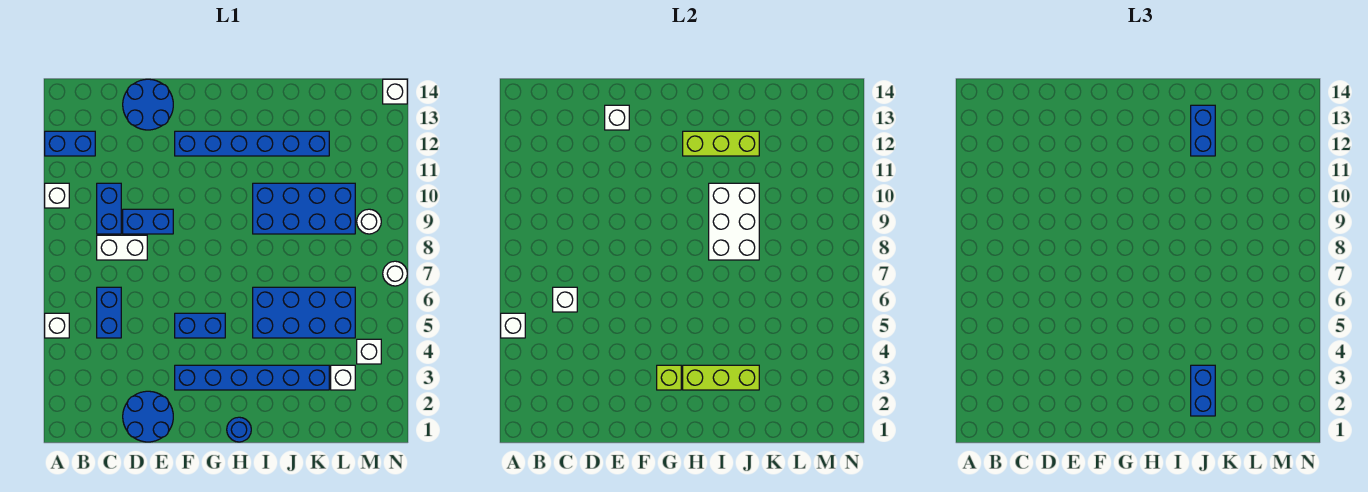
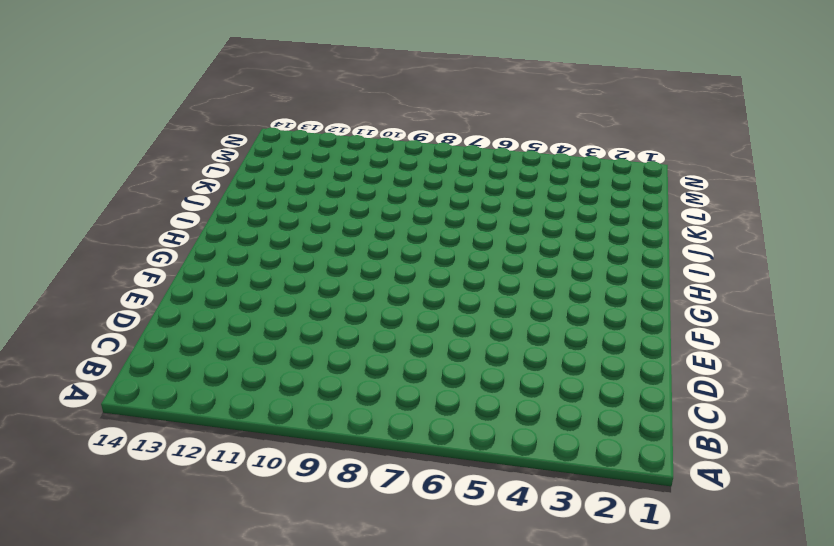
none -> white brick A5 level 1
none -> white brick A10 level 1
none -> blue brick A12:B12 level 1

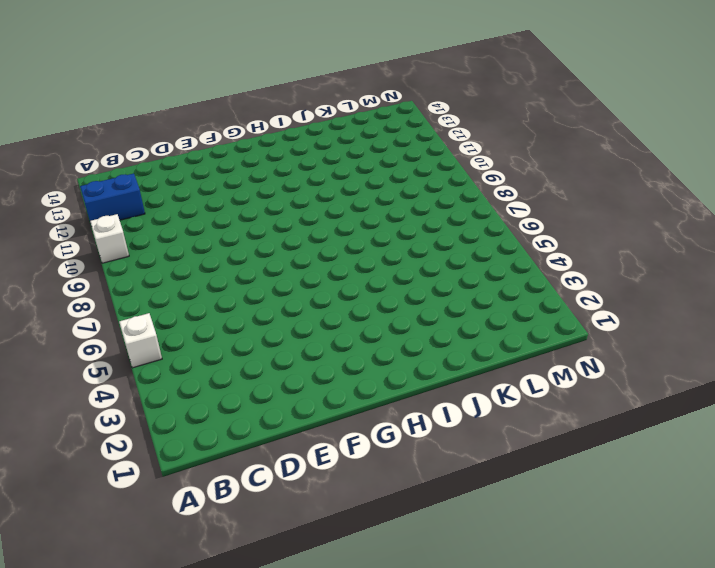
none -> blue brick C5:C6 level 1
none -> white brick C8:D8 level 1
none -> blue brick C9:C10 level 1

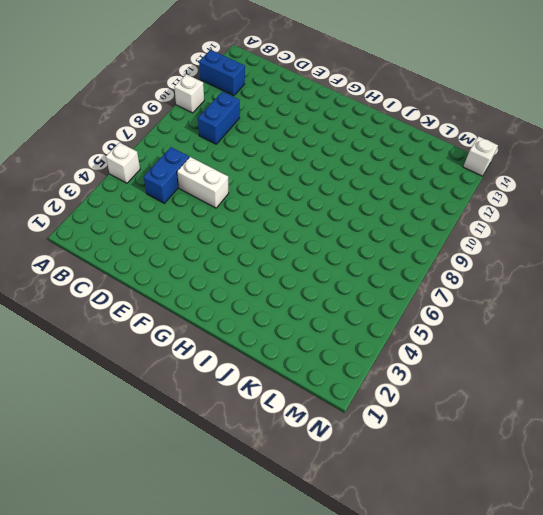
white brick D6:E6 level 1 -> white brick C8:D8 level 1
none -> blue round brick D1:E2 level 1
none -> blue brick D9:E9 level 1
none -> blue round brick D13:E14 level 1

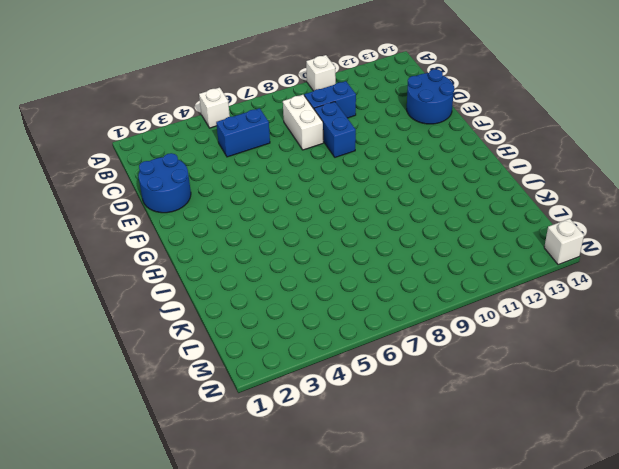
none -> blue brick A12:B12 level 1
none -> blue brick F3:K3 level 1
none -> blue brick F5:G5 level 1

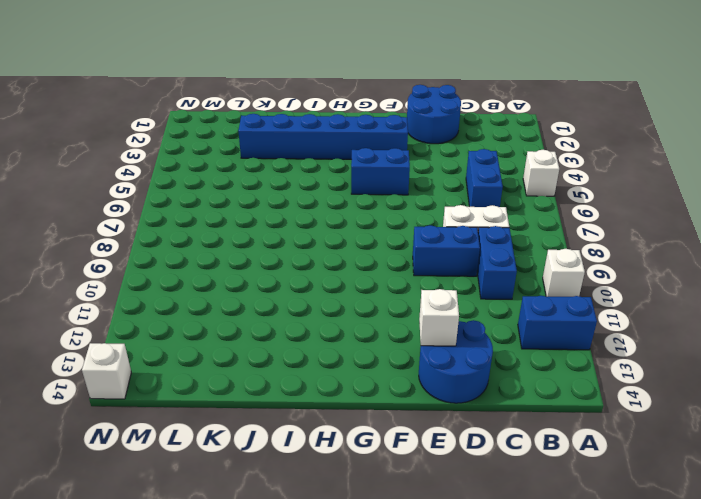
none -> blue brick F12:K12 level 1
none -> blue round brick H1 level 1
none -> blue brick I5:L6 level 1

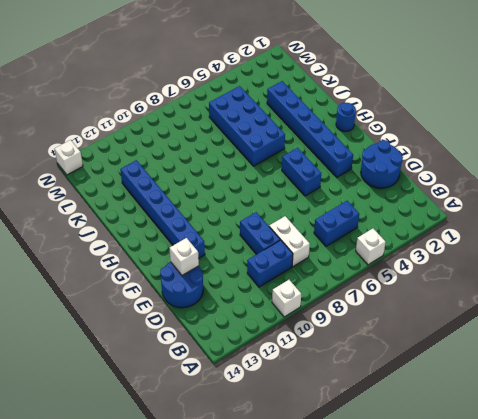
none -> blue brick A12:B12 level 1
none -> blue brick I9:L10 level 1
none -> white brick L3 level 1

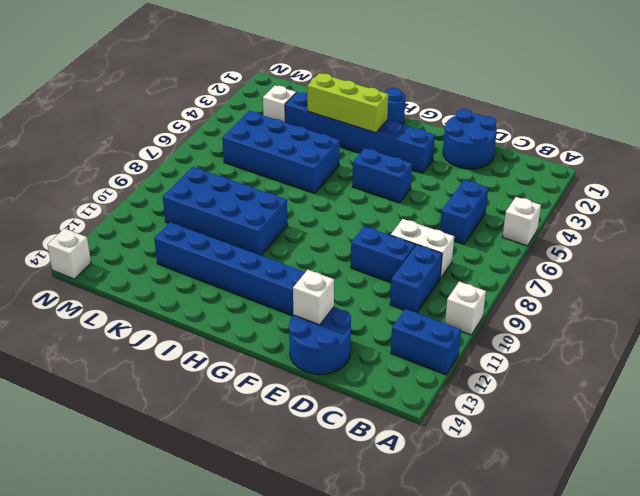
none -> white brick M4 level 1
none -> white round brick M9 level 1
none -> white round brick N7 level 1

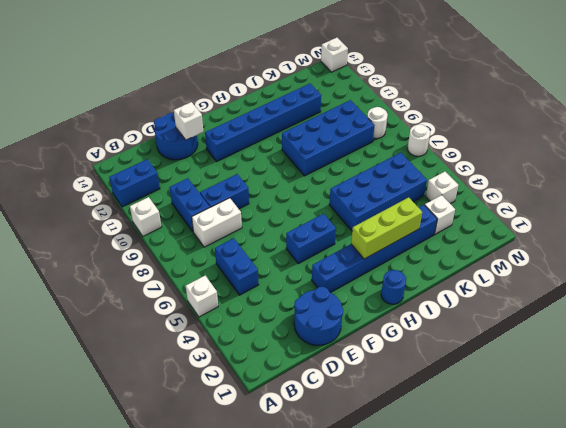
none -> white brick A5 level 2
none -> white brick C6 level 2
none -> lime brick G3 level 2

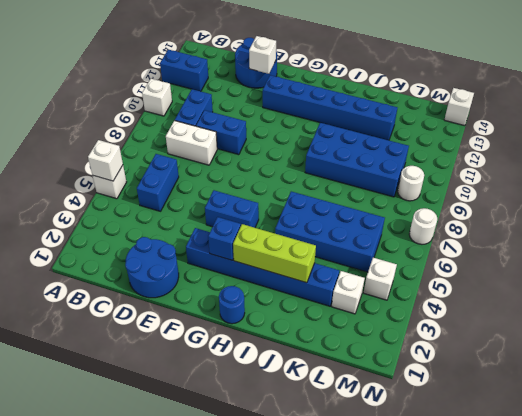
blue brick G3 level 2 -> lime brick G3 level 2
none -> white brick C6 level 2
none -> lime brick H12:J12 level 2
none -> white brick I8:J10 level 2

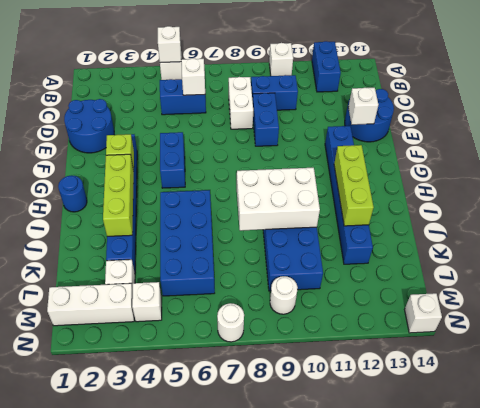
white brick M1:M3 level 1 -> none
none -> blue brick J2:J3 level 3
none -> blue brick J12:J13 level 3

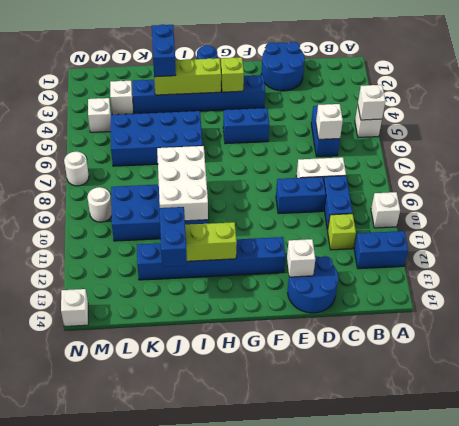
lime brick C11 level 1 -> none

